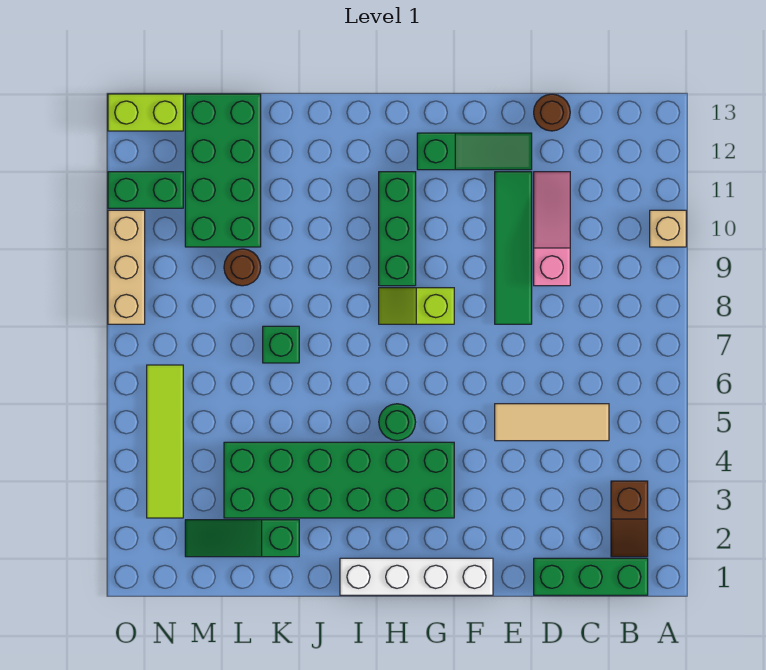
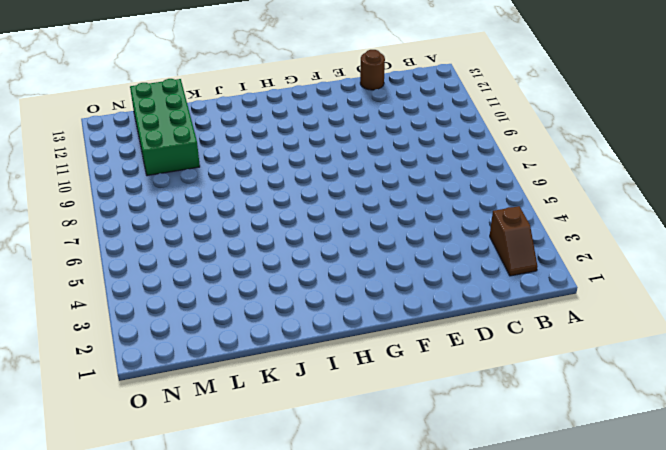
none -> tan brick A10 level 1
none -> green brick B1:D1 level 1
none -> tan tile C5:E5 level 1

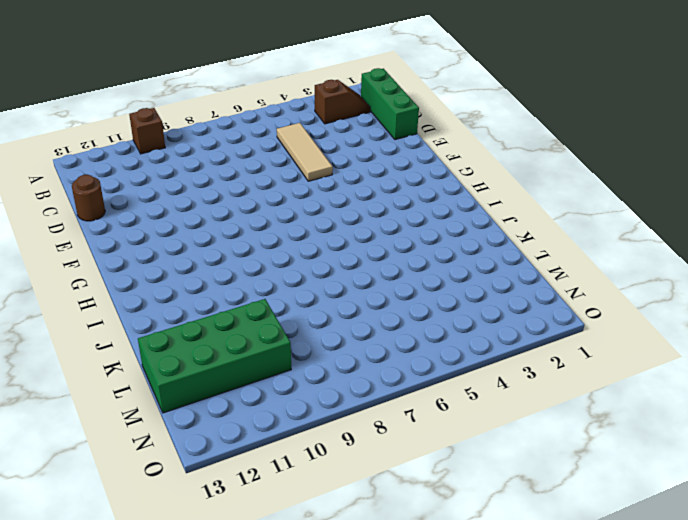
brown brick A10 level 1 -> tan brick A10 level 1
none -> pink slope D9:D11 level 1 top 9
none -> green tile E8:E11 level 1
none -> green slope E12:G12 level 1 top G

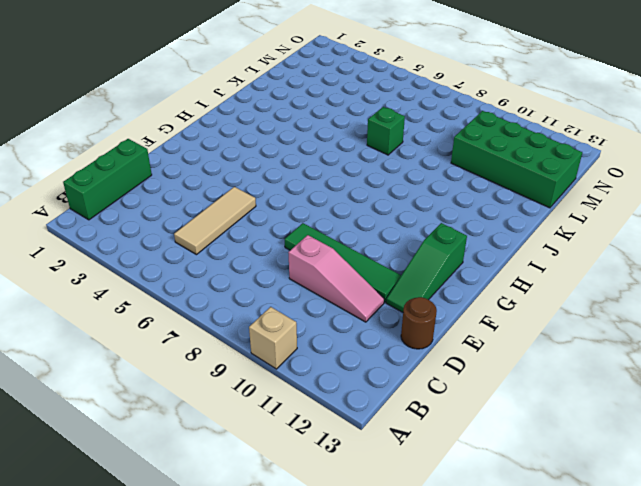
none -> brown slope B2:B3 level 1 top 3
none -> white brick F1:I1 level 1
none -> green brick G3:L4 level 1

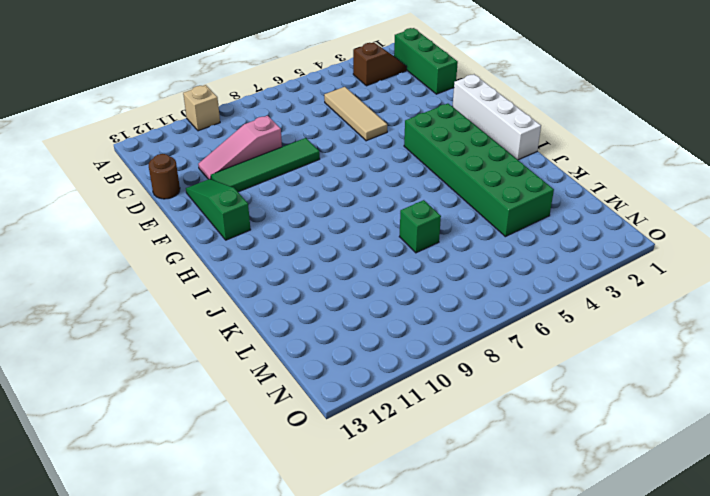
none -> lime slope G8:H8 level 1 top G
none -> green round brick H5 level 1
none -> green brick H9:H11 level 1

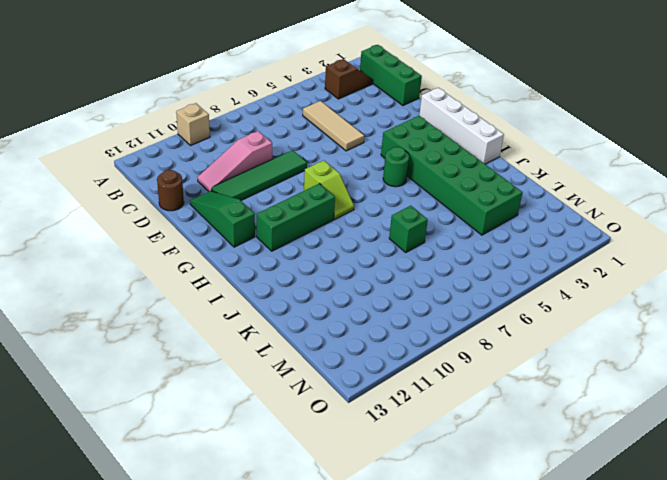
none -> green slope K2:M2 level 1 top K
none -> brown round brick L9 level 1
none -> green brick L10:M13 level 1

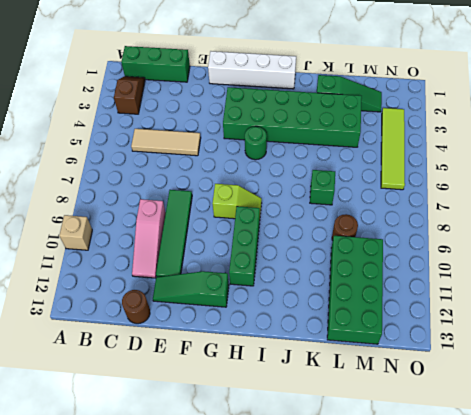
none -> green brick N11:O11 level 1
none -> lime brick N13:O13 level 1
none -> tan brick O8:O10 level 1

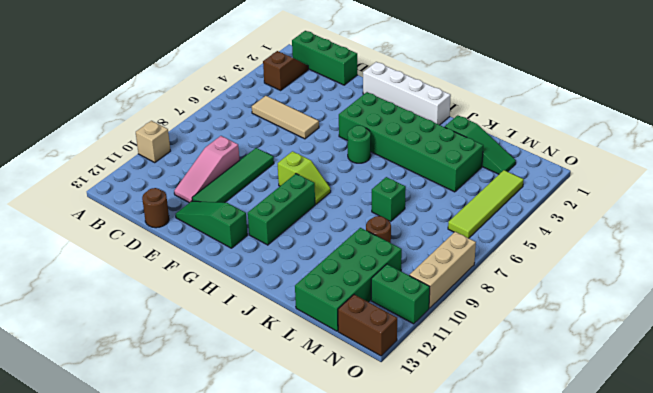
brown brick N13:O13 level 1 -> lime brick N13:O13 level 1

